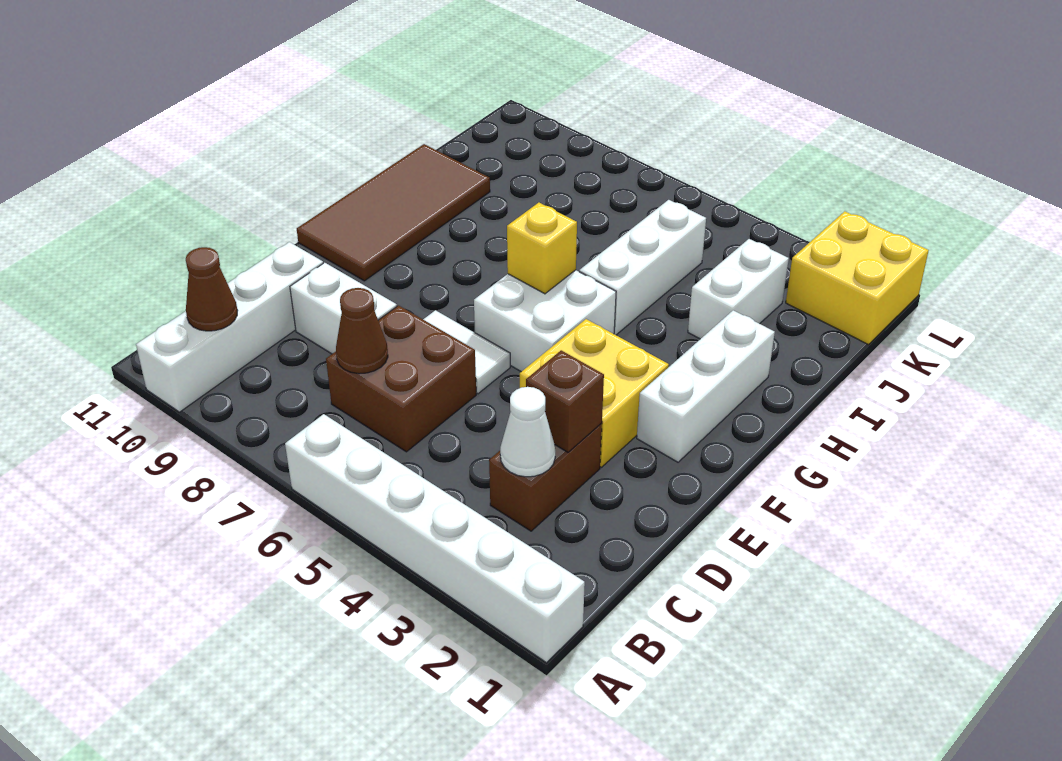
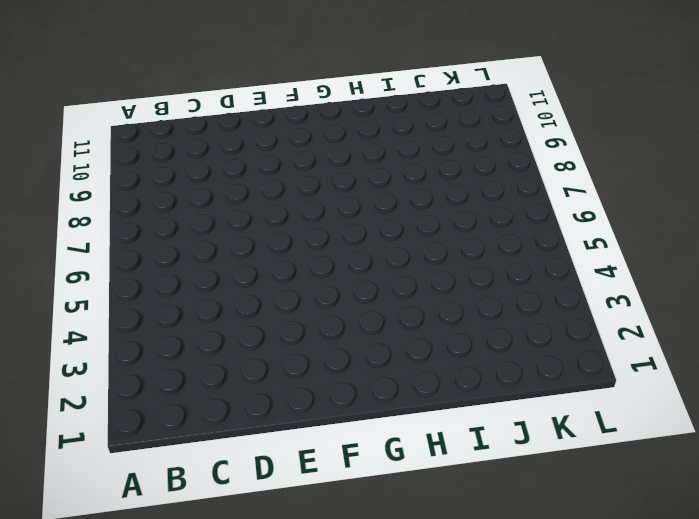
none -> white brick A1:A6 level 1
none -> white brick A10:D10 level 1
none -> brown brick C3:D3 level 1

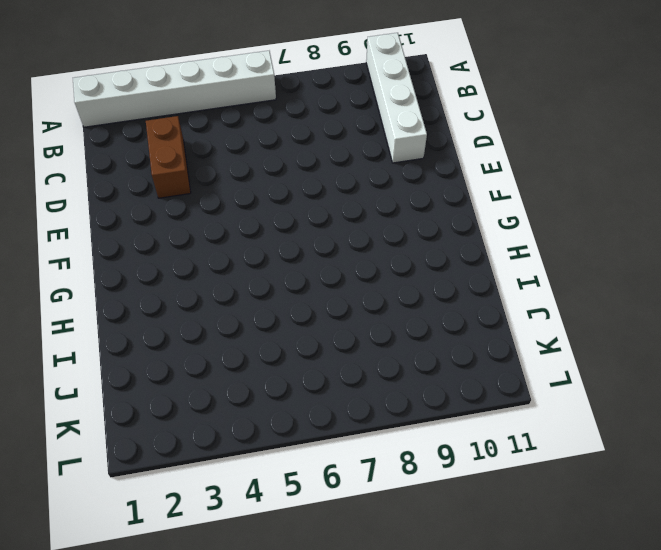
none -> brown brick C6:D7 level 1
none -> white brick D8:D9 level 1
none -> yellow brick E3:F4 level 1

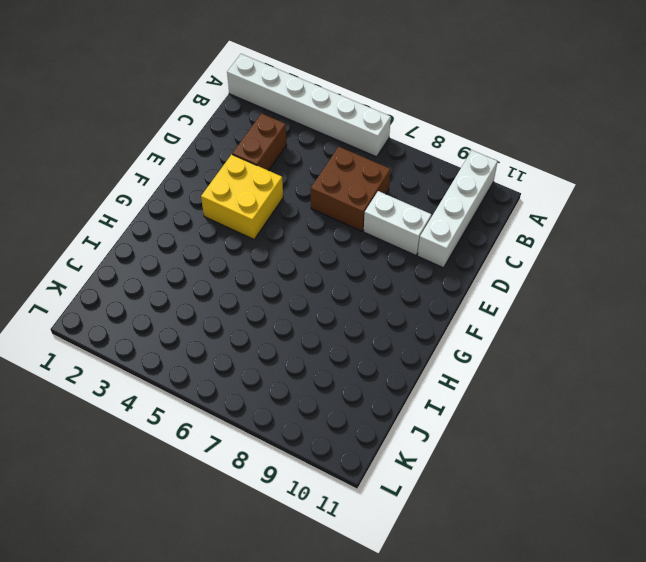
none -> white tile E6:E7 level 1
none -> white brick F2:H2 level 1
none -> white brick F5:G6 level 1

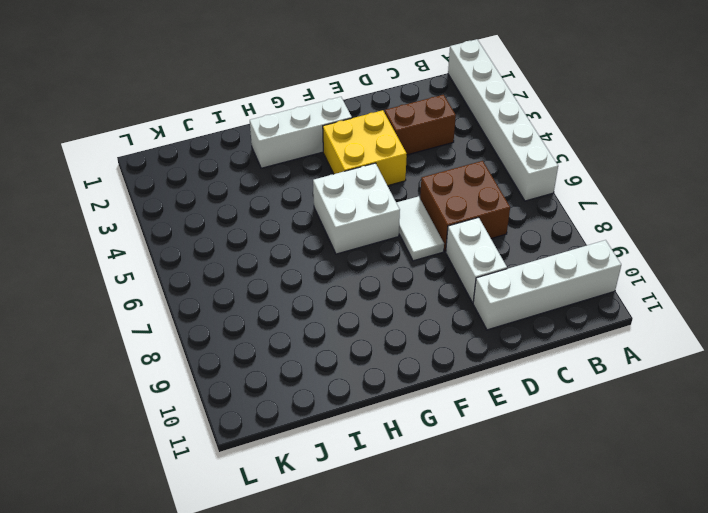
none -> brown tile F10:I11 level 1
none -> white brick H5:J5 level 1
none -> white brick I3:J3 level 1

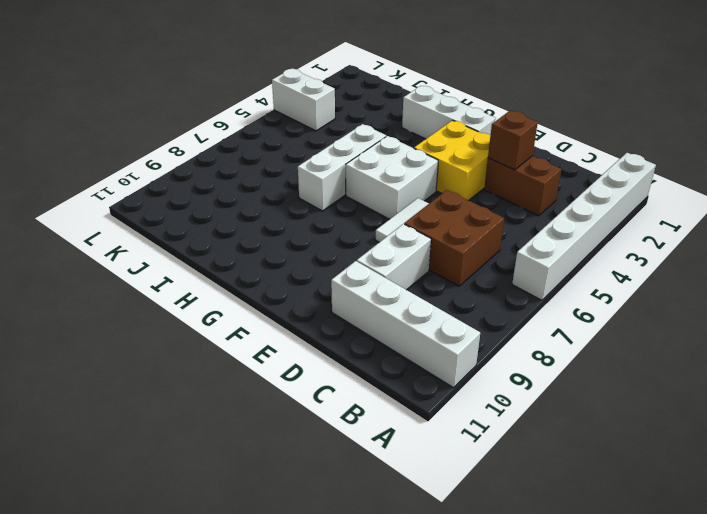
white brick H5:H7 level 1 -> white brick H5:J5 level 1
white brick K4:L4 level 1 -> white brick I3:J3 level 1
none -> brown tile F10:I11 level 1
none -> yellow brick K1:L2 level 1
none -> brown cone B10 level 2

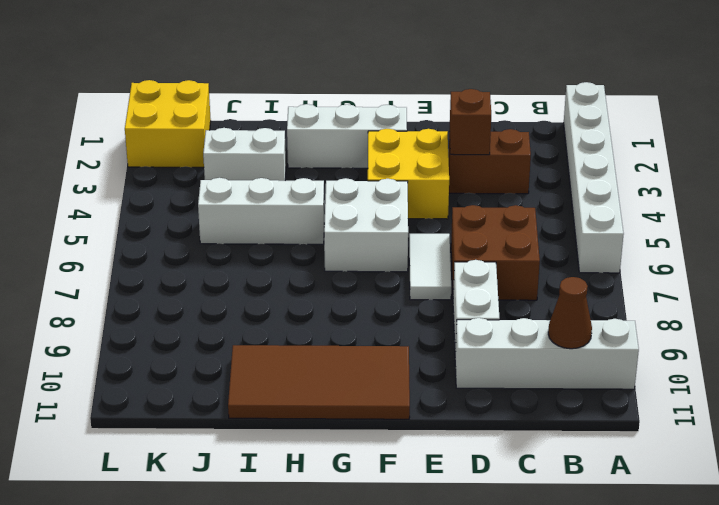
none -> white cone C3 level 2
none -> brown cone C7 level 2
none -> yellow brick G6 level 2

